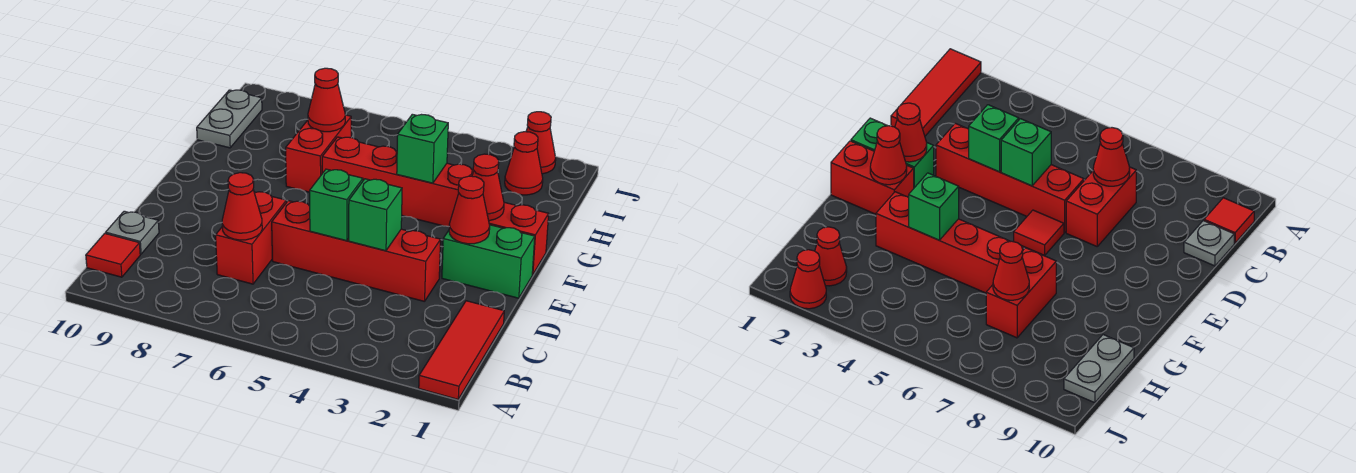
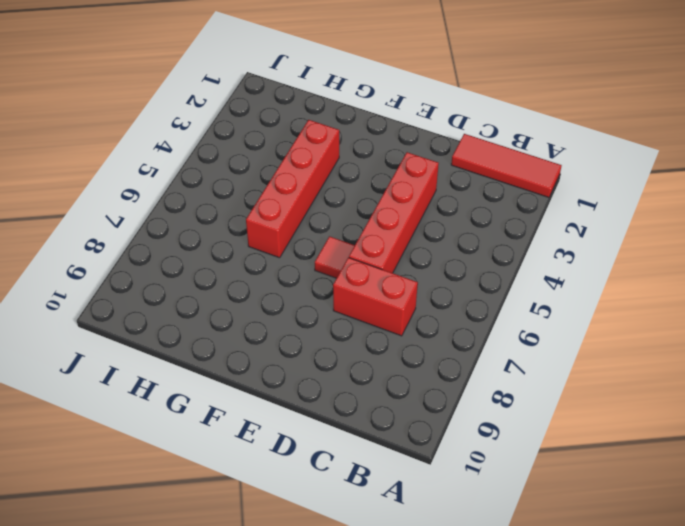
none -> red tile B10 level 1
none -> grey plate C10 level 1
none -> green brick E1:E2 level 1

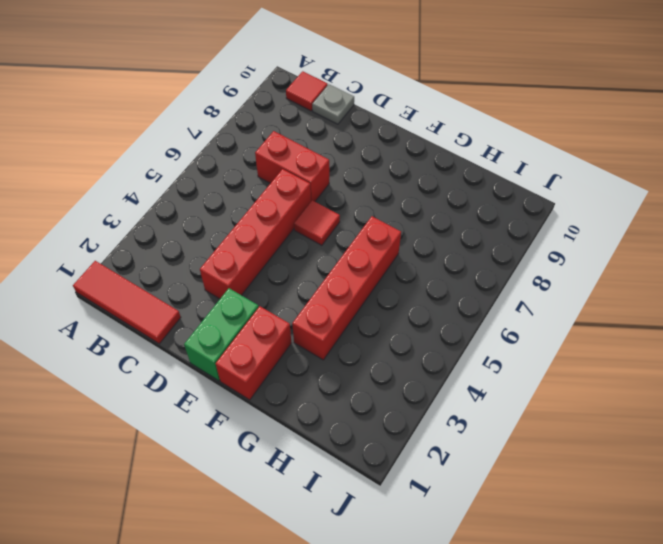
none -> red brick G7:H7 level 1
none -> grey plate H10:I10 level 1
none -> red cone I2 level 1

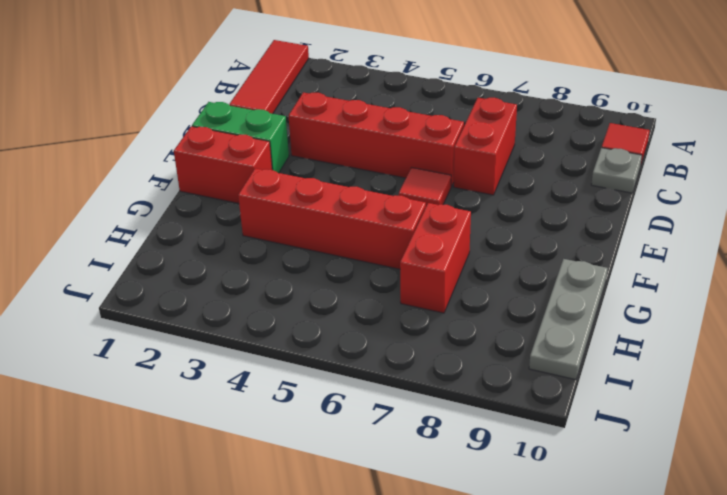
grey plate G10:I10 level 1 -> grey plate H10:I10 level 1
none -> red cone I2 level 1
none -> red cone J2 level 1
none -> red cone C7 level 2

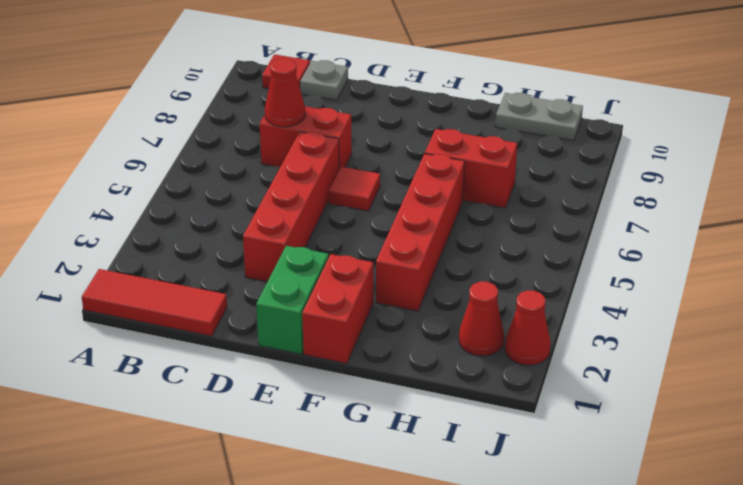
none -> green brick D4 level 2
none -> green brick D5 level 2
none -> red cone E2 level 2

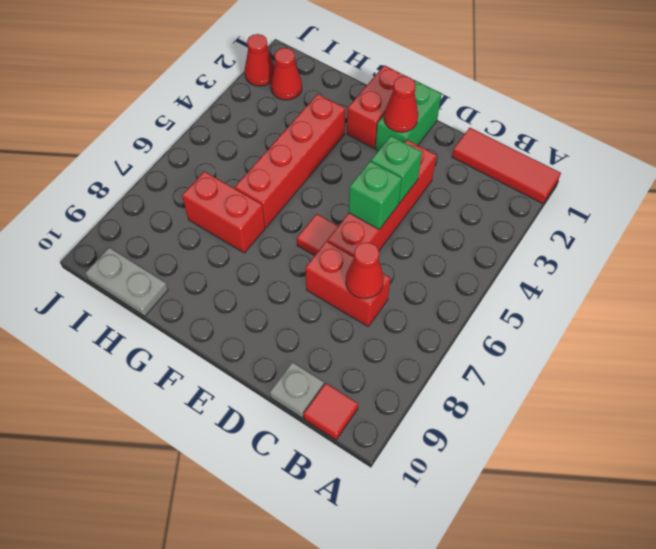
none -> red cone F2 level 2
none -> green brick G4 level 2
none -> red cone H7 level 2

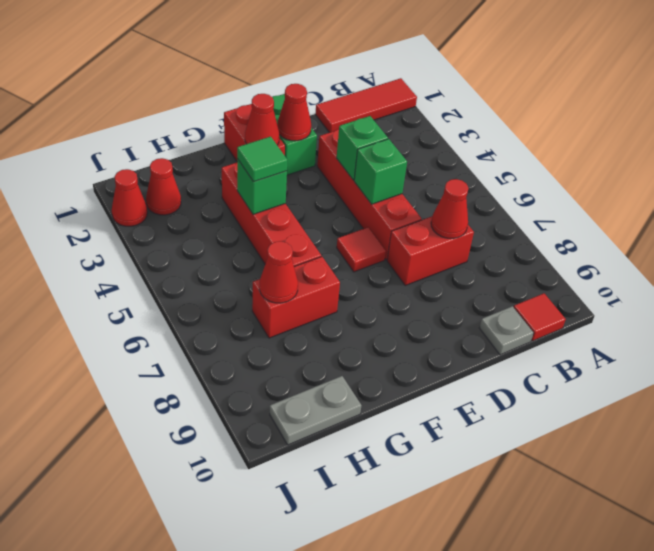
green tile G4 level 3 -> none

